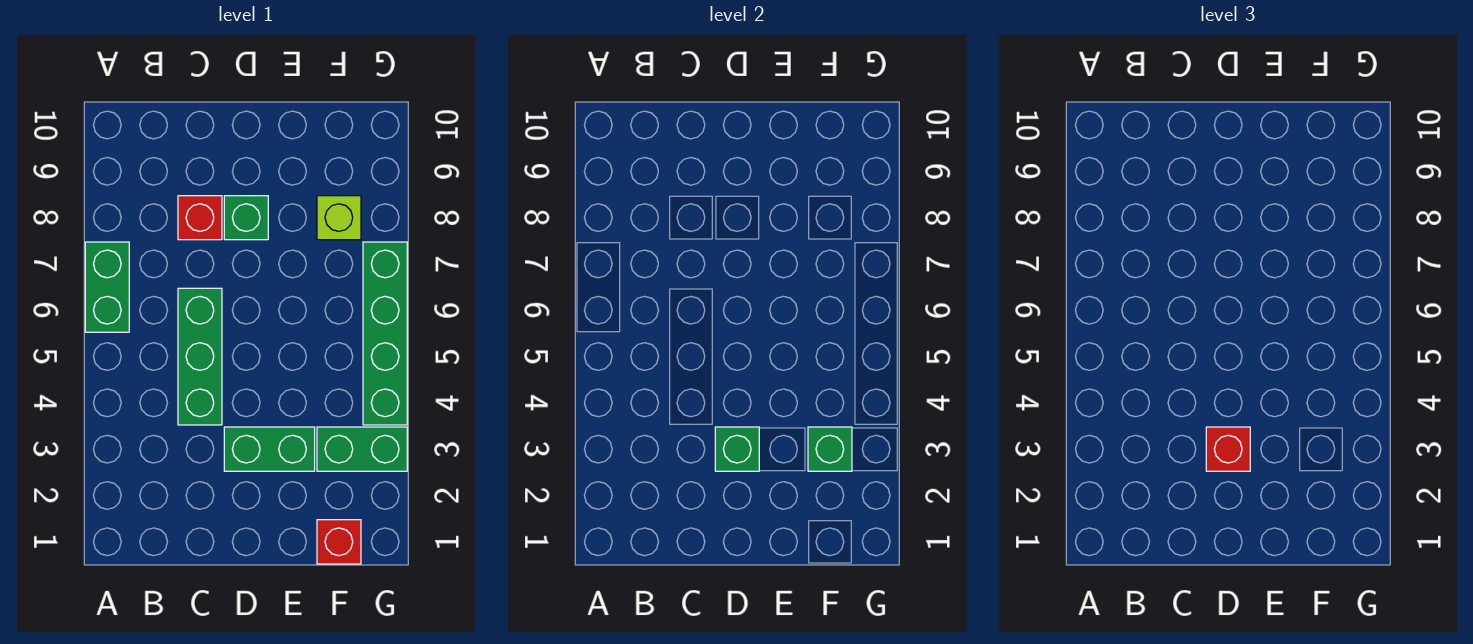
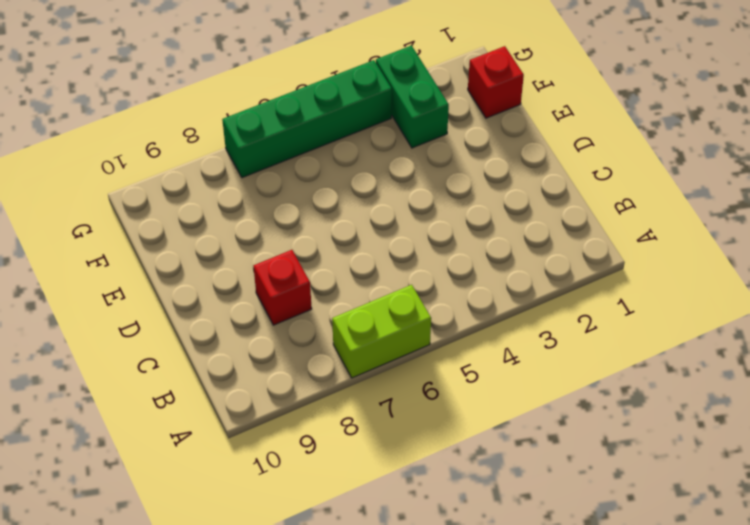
lime brick A6:A7 level 1 -> green brick A6:A7 level 1
none -> green brick C4:C6 level 1
none -> green brick D3:E3 level 1
none -> green brick D8 level 1

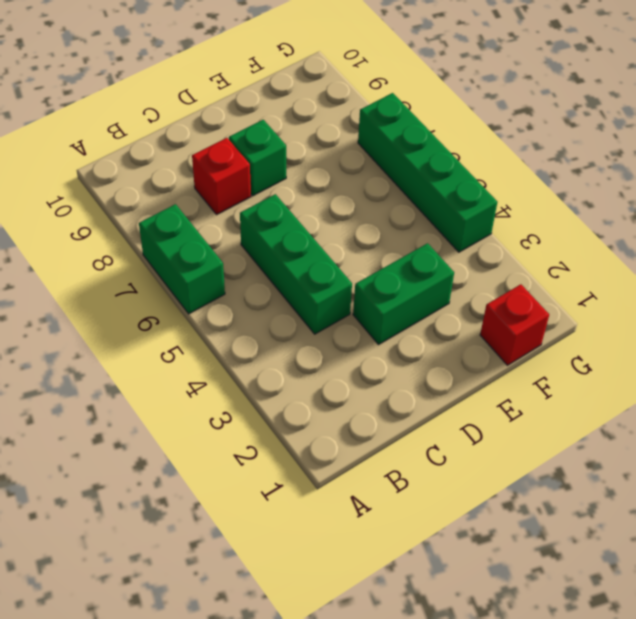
none -> green brick F3:G3 level 1
none -> lime brick F8 level 1
none -> green brick D3 level 2

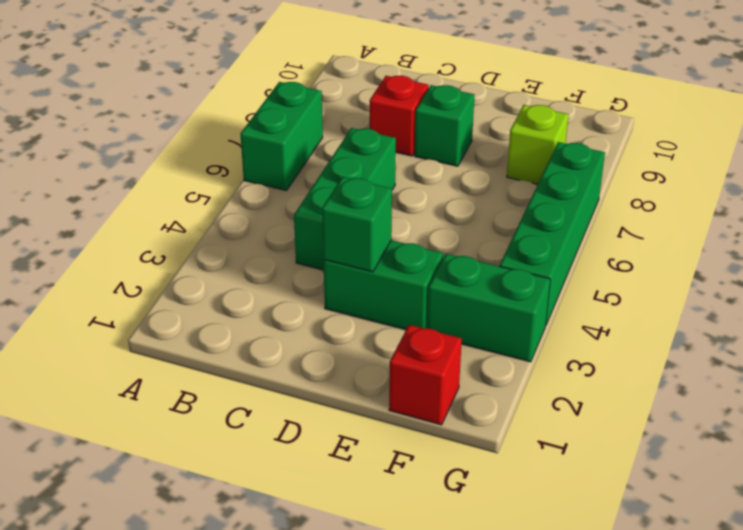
none -> green brick F3 level 2
none -> red brick D3 level 3

